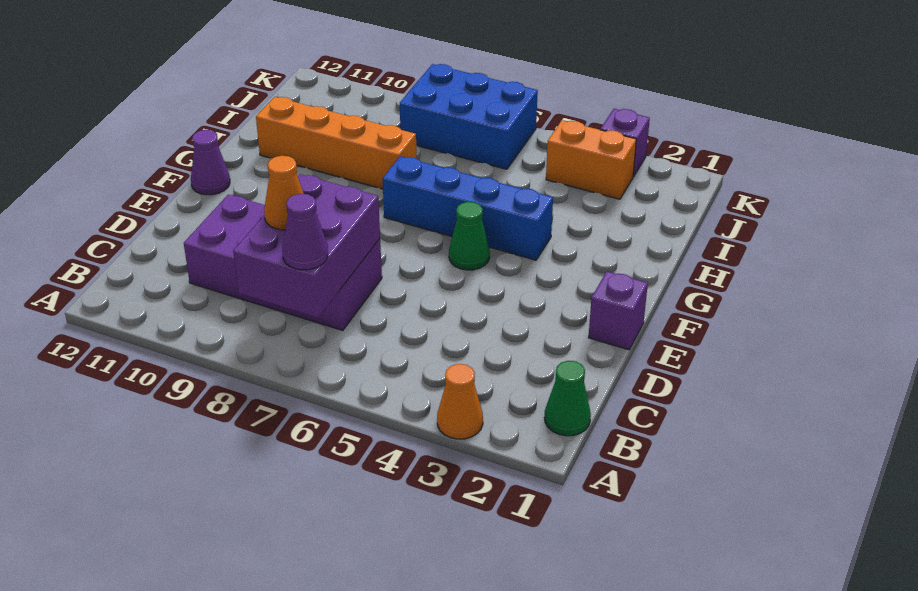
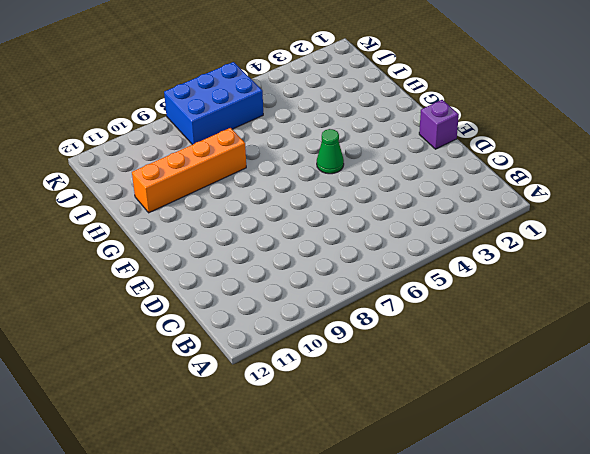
none -> orange cone A3 level 1
none -> green cone B1 level 1
none -> purple brick C7:D10 level 1

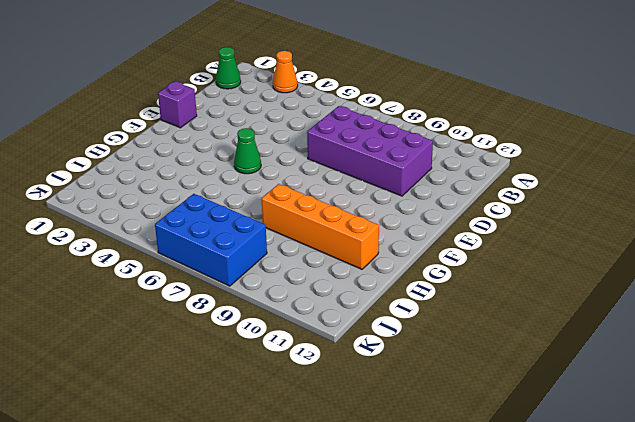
none -> purple cone F12 level 1
none -> blue brick G4:G7 level 1
none -> orange brick J3:J4 level 1

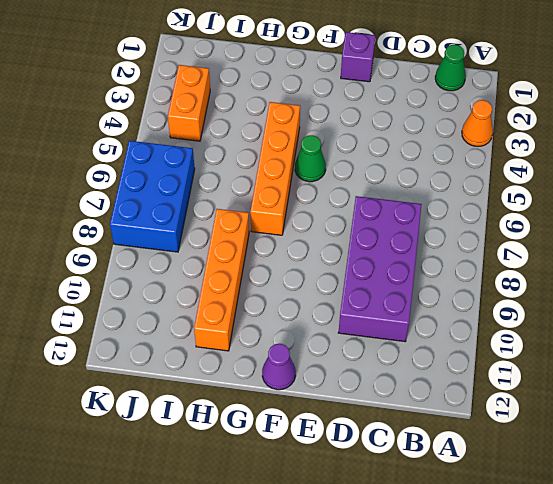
orange brick G4:G7 level 1 -> blue brick G4:G7 level 1
none -> purple brick K3 level 1
none -> purple brick B7:D8 level 2
none -> purple cone B7 level 3

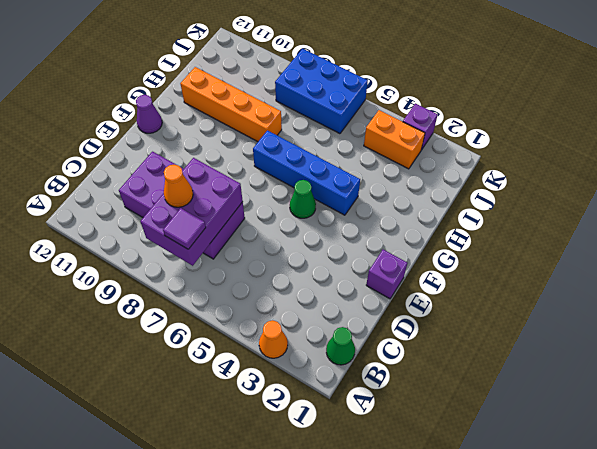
purple tile B7 level 3 -> purple cone B7 level 3

